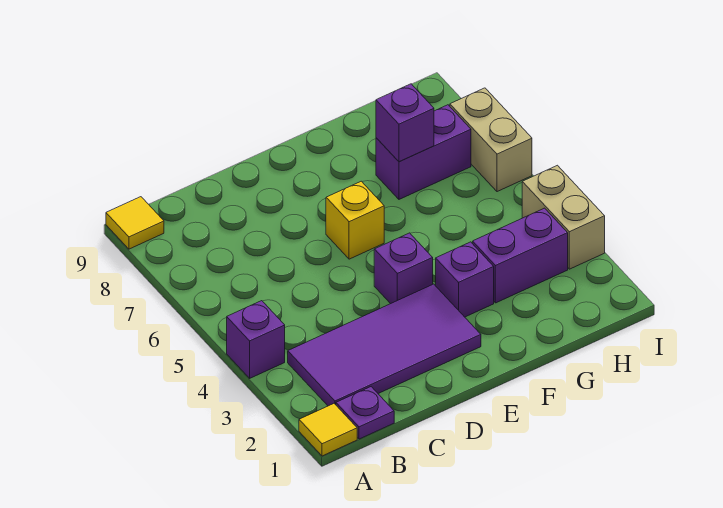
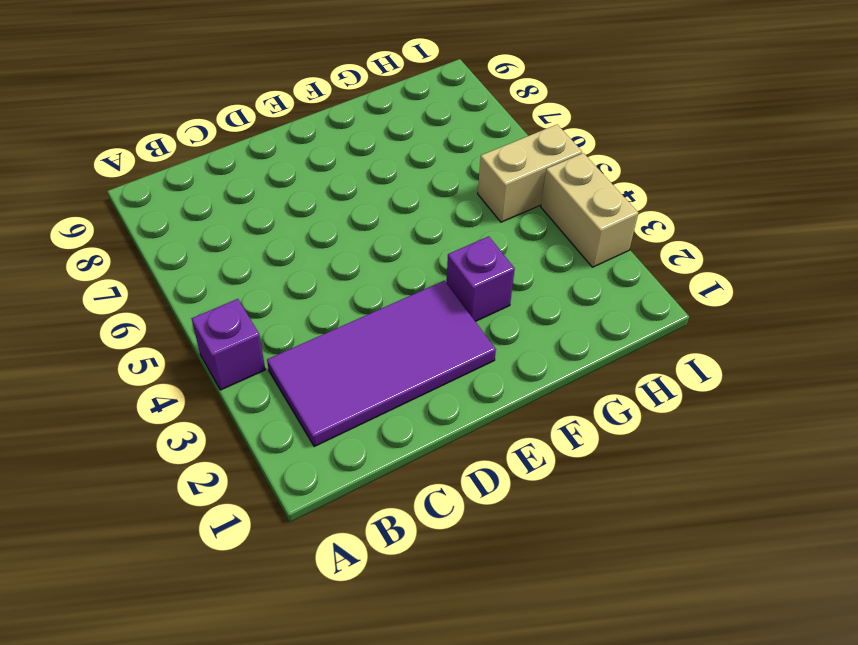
tan brick H5:I5 level 1 -> tan brick I6:I7 level 1
none -> yellow tile A1 level 1
none -> yellow tile A9 level 1
none -> purple plate B1 level 1

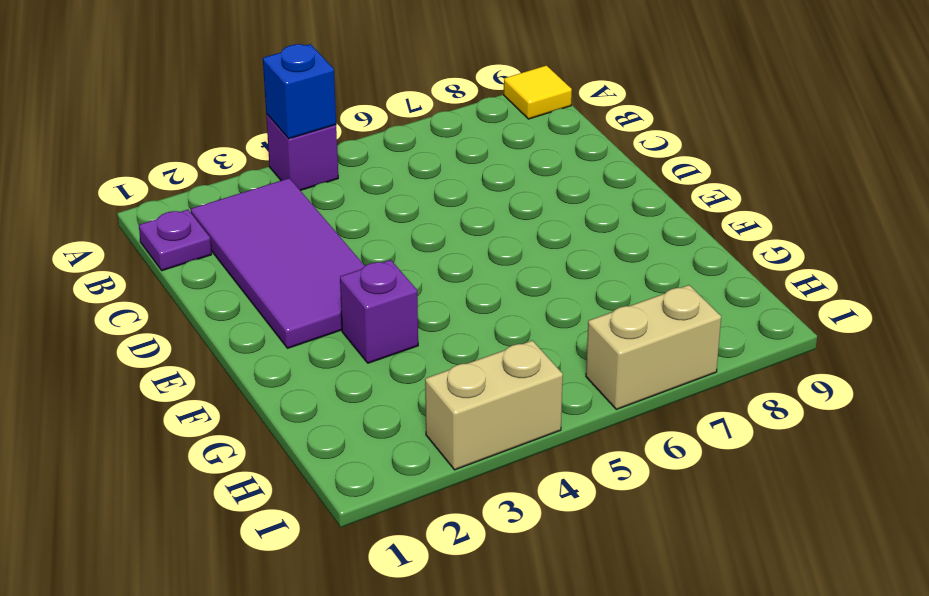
blue brick A4 level 2 -> none
none -> yellow tile A1 level 1
none -> purple brick E4 level 1
none -> yellow brick E6 level 1

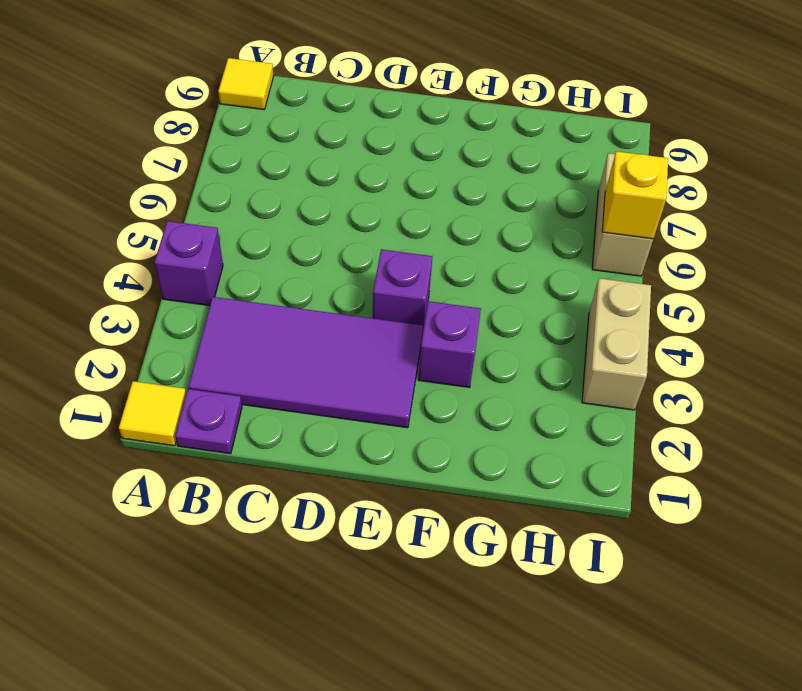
yellow brick I6 level 2 -> yellow brick E6 level 1
none -> purple brick G3:H3 level 1
none -> purple brick G7:H7 level 1
none -> purple brick G7 level 2

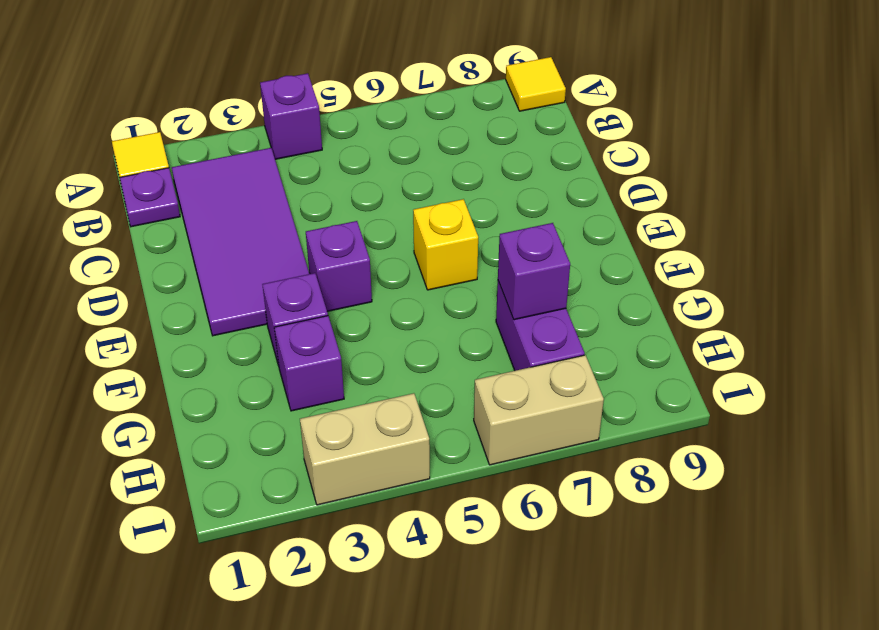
purple brick G3 level 1 -> purple brick G3:H3 level 1

